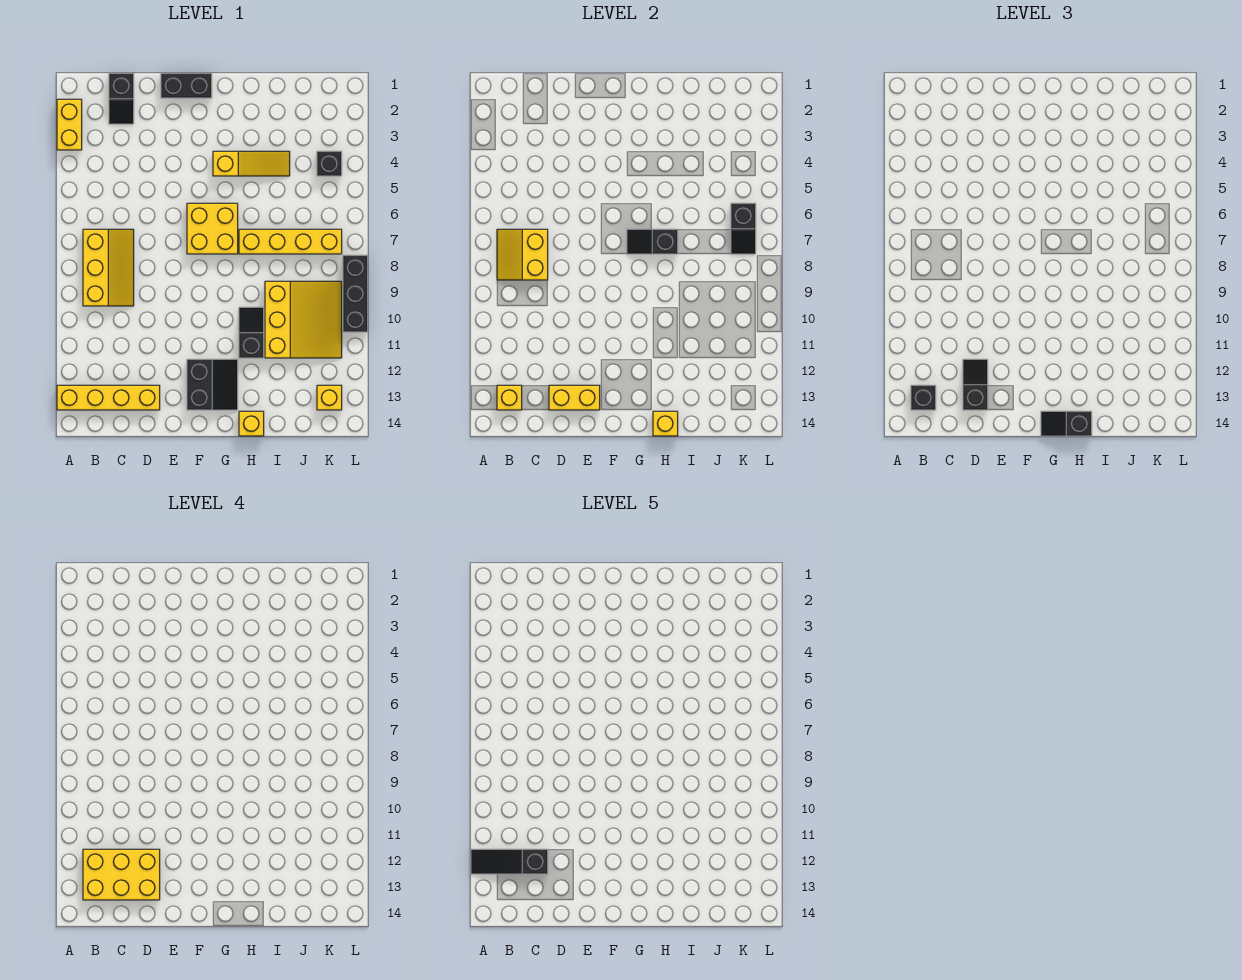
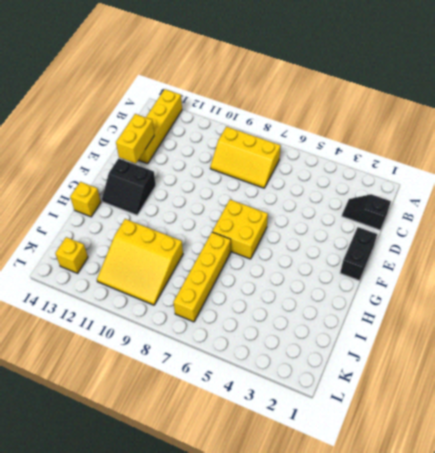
none -> yellow brick A2:A3 level 1
none -> yellow slope G4:I4 level 1 top G
none -> black slope H10:H11 level 1 top 11

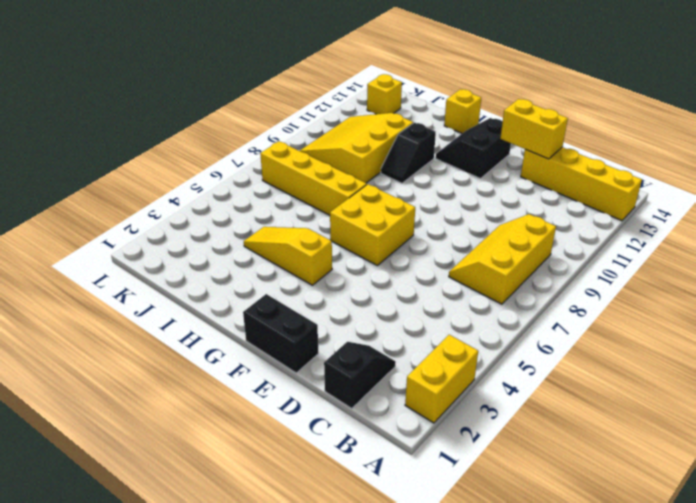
none -> black brick K4 level 1
none -> black brick L8:L10 level 1
none -> yellow slope B7:C8 level 2 top C

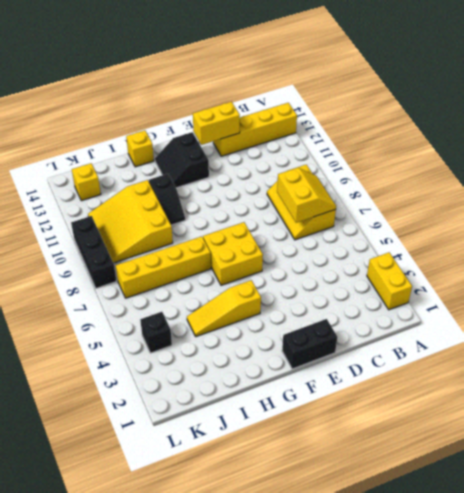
none -> black slope C1:C2 level 1 top 1
none -> yellow brick B13 level 2
none -> black slope G7:H7 level 2 top H

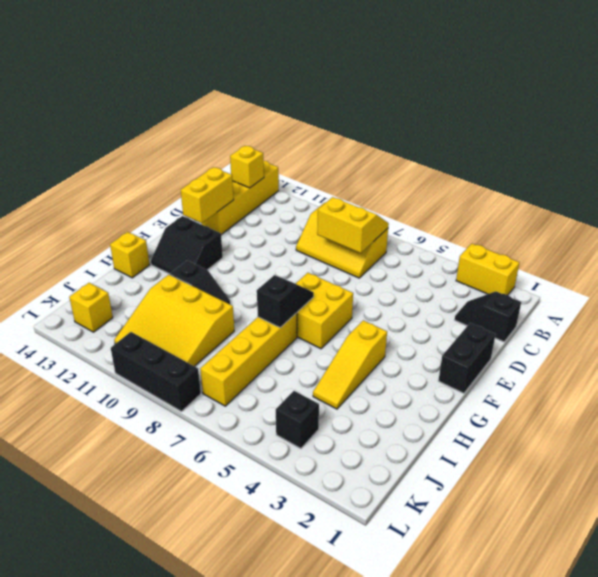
none -> yellow brick H14 level 2
none -> black slope K6:K7 level 2 top 6
none -> black brick B13 level 3

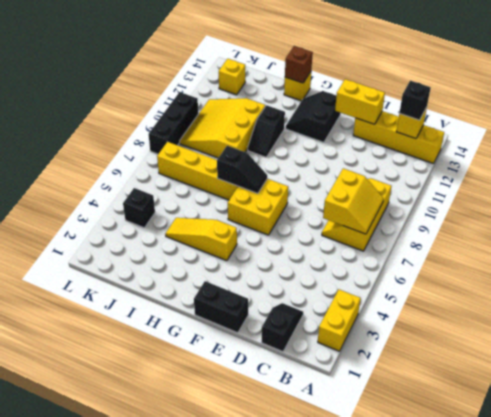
brown brick H14 level 2 -> yellow brick H14 level 2
none -> black slope K6:K7 level 2 top 6
none -> black slope D12:D13 level 3 top 13
none -> black slope G14:H14 level 3 top H

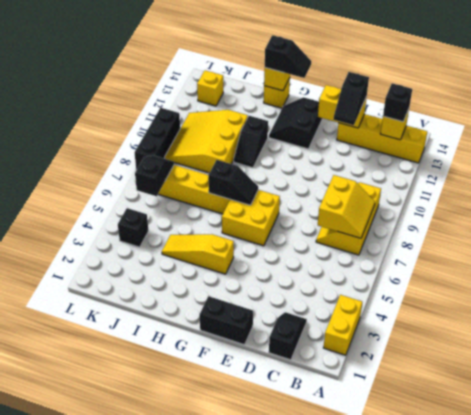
none -> yellow brick B12:D13 level 4
none -> black slope A12:C12 level 5 top C

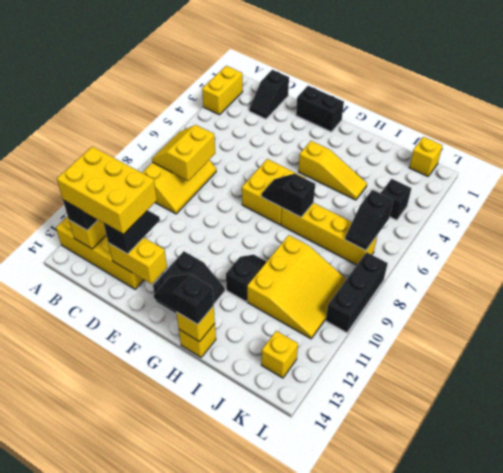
yellow brick K1 level 1 -> none
none -> black slope A12:C12 level 5 top C

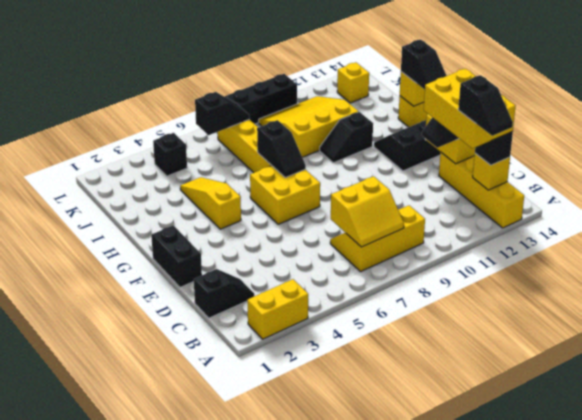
black slope A12:B12 level 5 top B -> black slope A12:C12 level 5 top C

